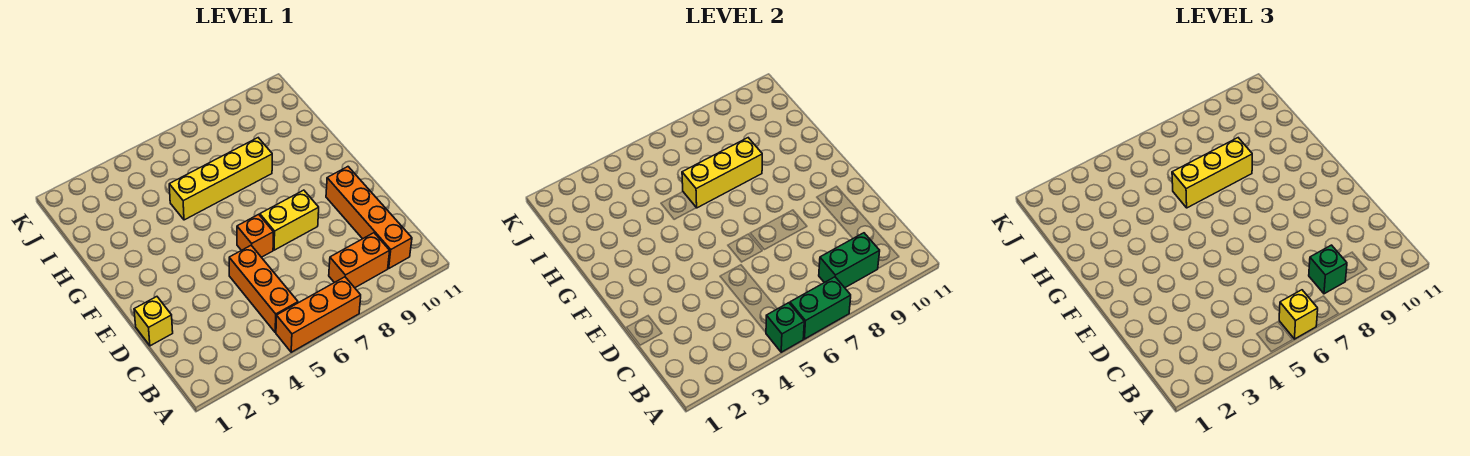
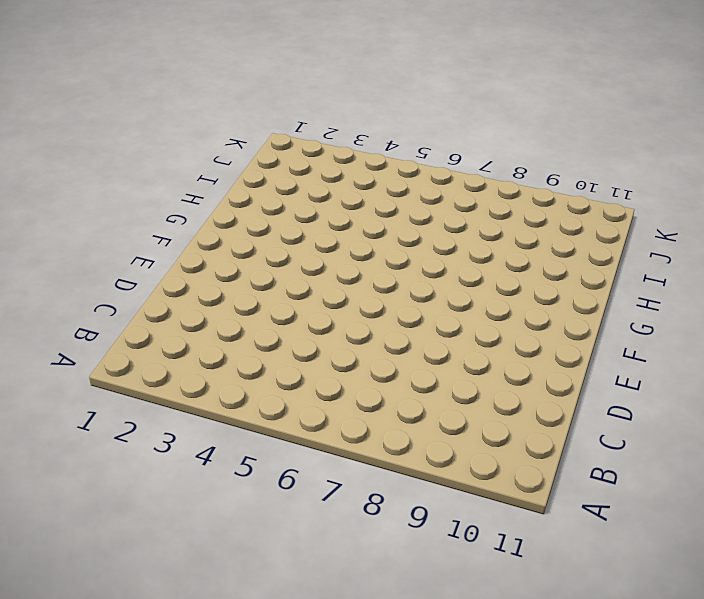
none -> orange brick A5:A7 level 1
none -> orange brick B5:D5 level 1
none -> orange brick B8:B9 level 1

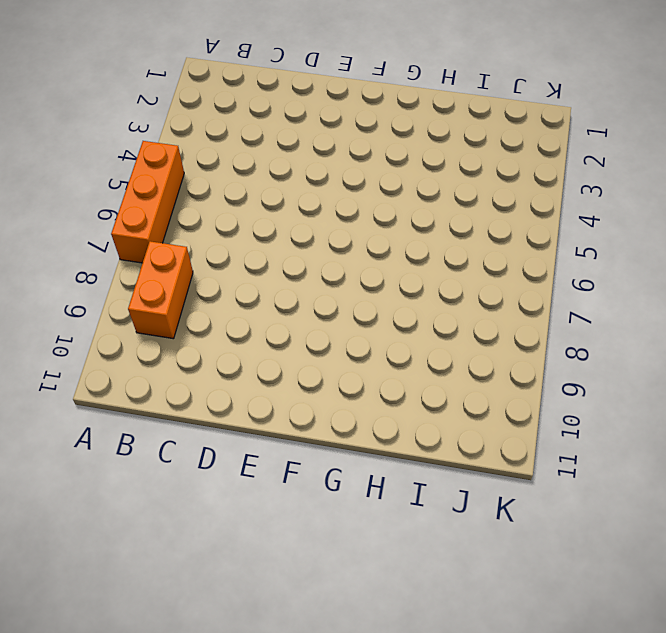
none -> orange brick B5:D5 level 1
none -> orange brick B10:E10 level 1
none -> yellow brick D1 level 1

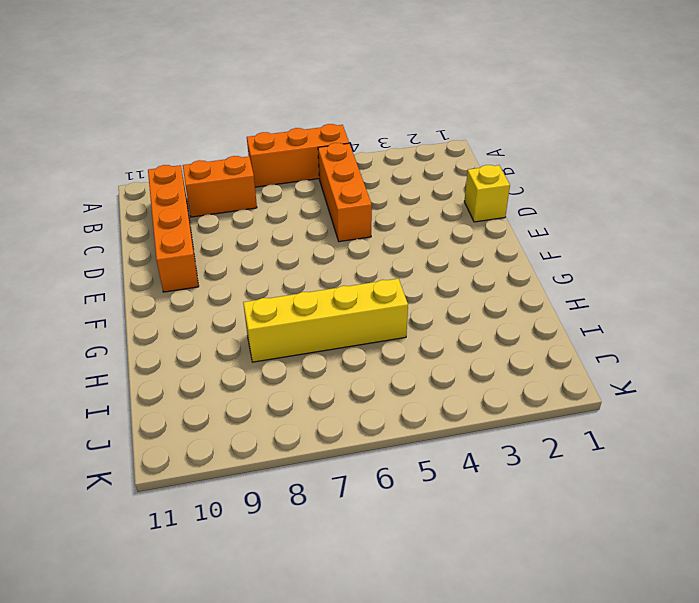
none -> orange brick E6 level 1
none -> yellow brick E7:E8 level 1
none -> green brick A5 level 2

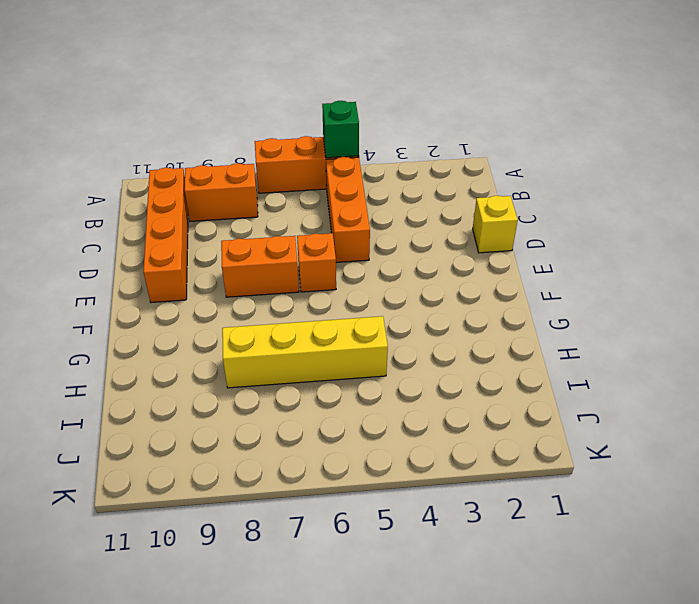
orange brick E7:E8 level 1 -> yellow brick E7:E8 level 1
none -> green brick A6:A7 level 2
none -> green brick B8:B9 level 2
none -> yellow brick H6:H8 level 2

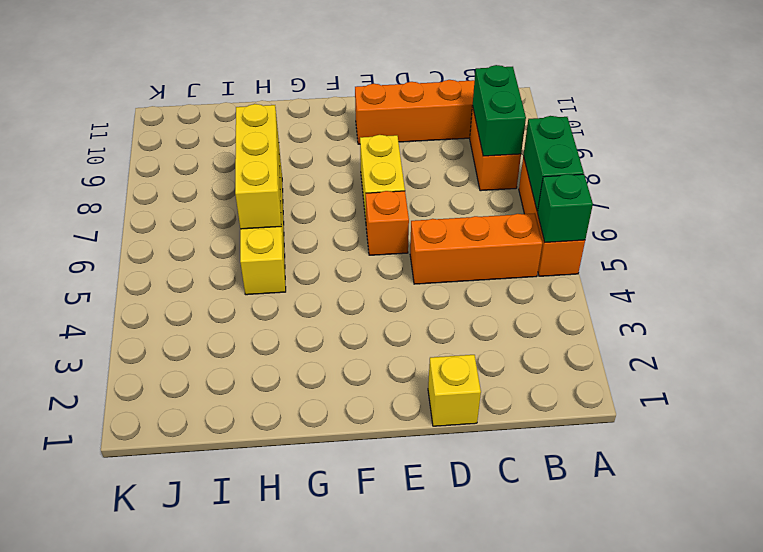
none -> yellow brick A6 level 3
none -> green brick B8 level 3
none -> yellow brick H6:H8 level 3

